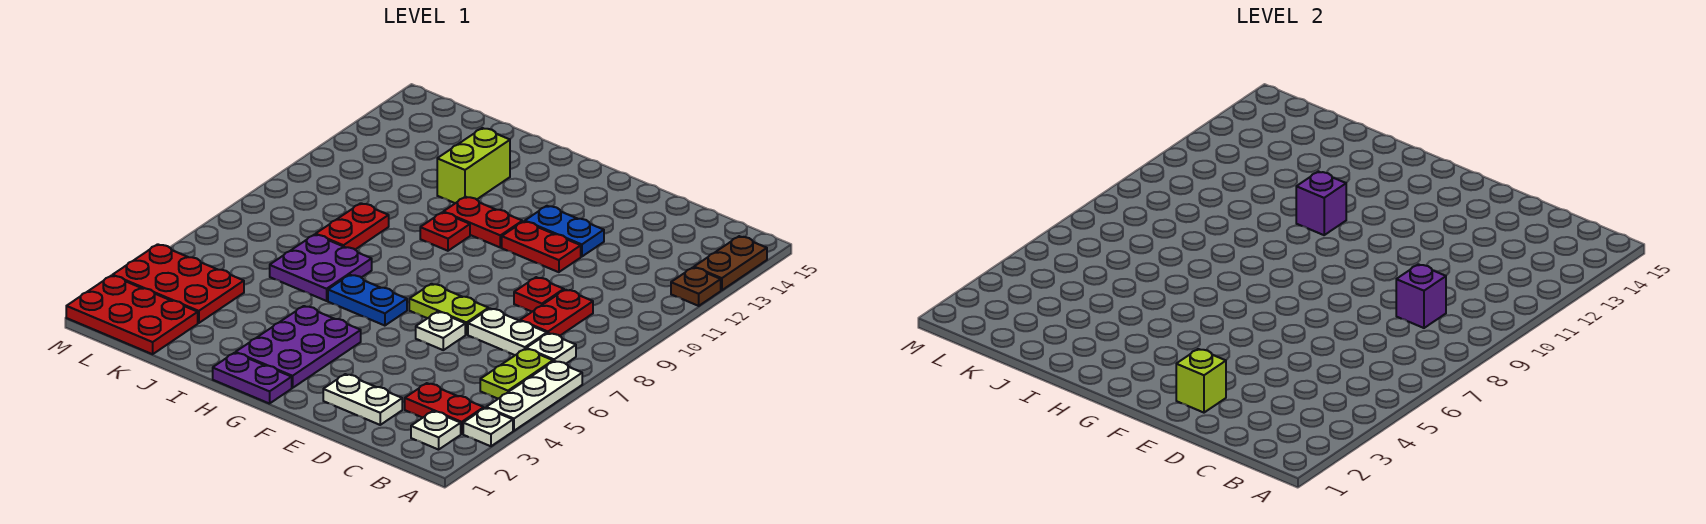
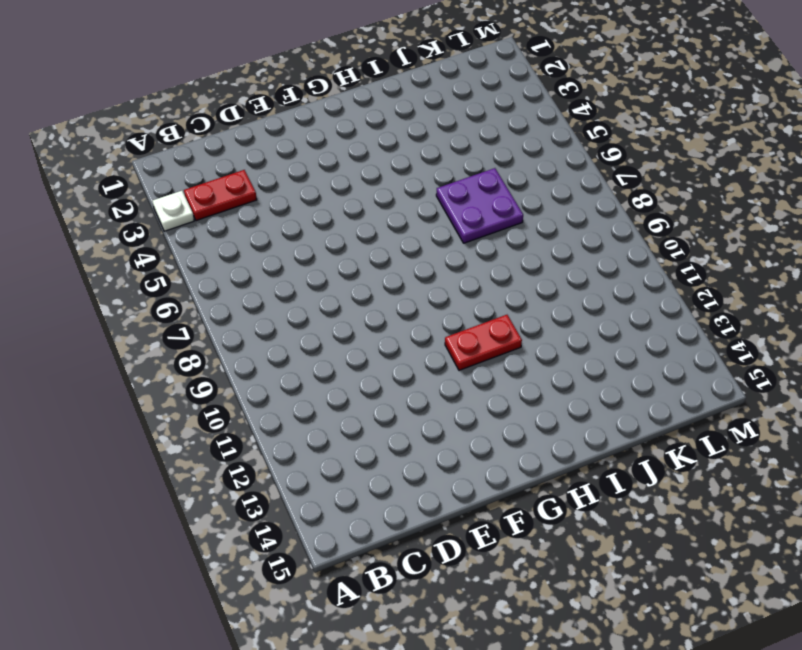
none -> white plate A4:A6 level 1
none -> brown plate A12 level 1
none -> brown plate A13:A14 level 1

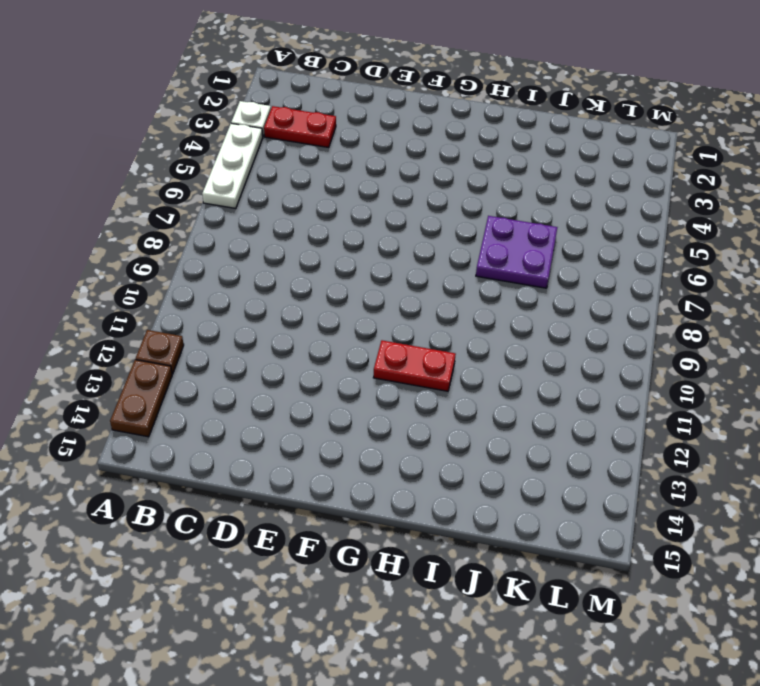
none -> white plate B2 level 1
none -> lime plate B5:B6 level 1
none -> white plate B7 level 1

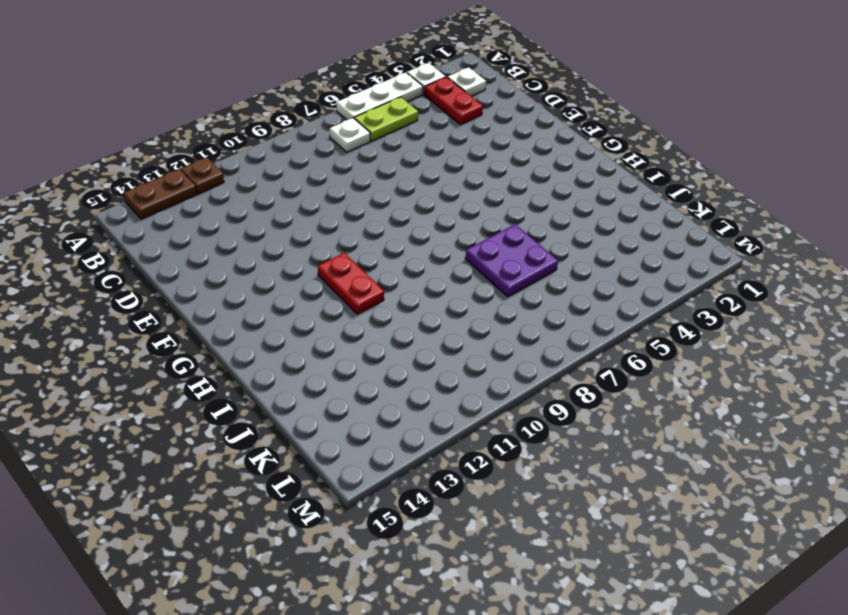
none -> white plate C7:D7 level 1
none -> red plate C8:C9 level 1
none -> white plate D2:E2 level 1

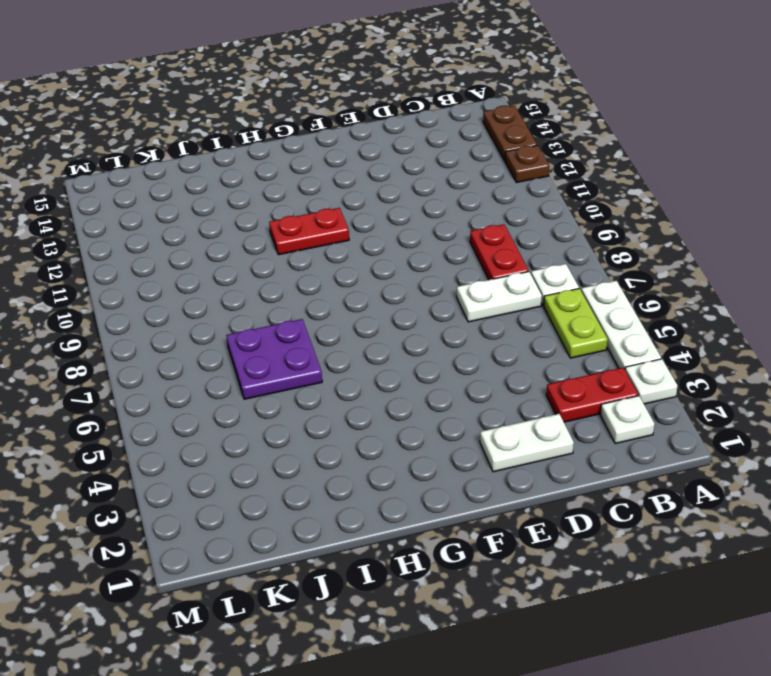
none -> red plate D9 level 1
none -> white plate E6 level 1
none -> lime plate E7:F7 level 1

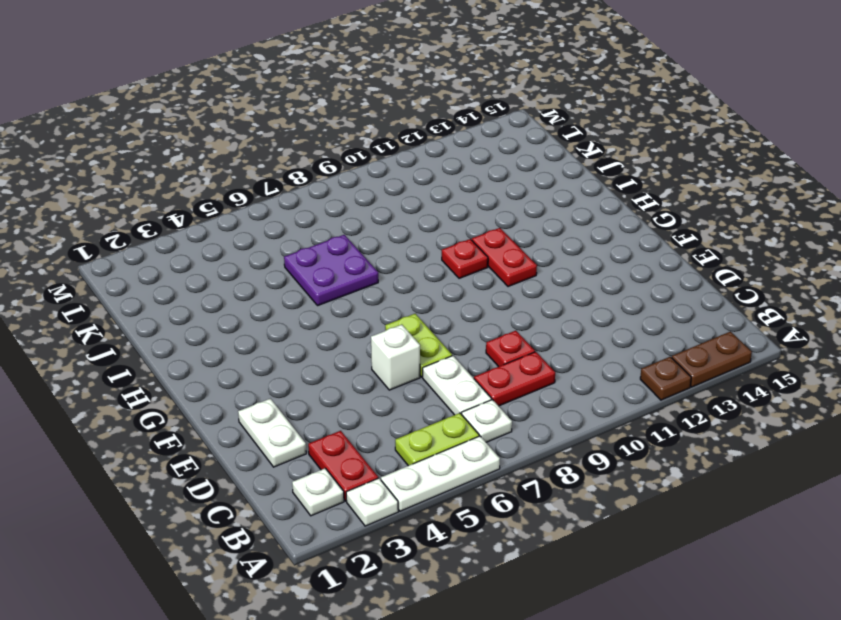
white brick E6 level 1 -> white plate E6 level 1
none -> red plate E11:F11 level 1
none -> blue plate E12:F12 level 1
none -> purple plate G1:H1 level 1

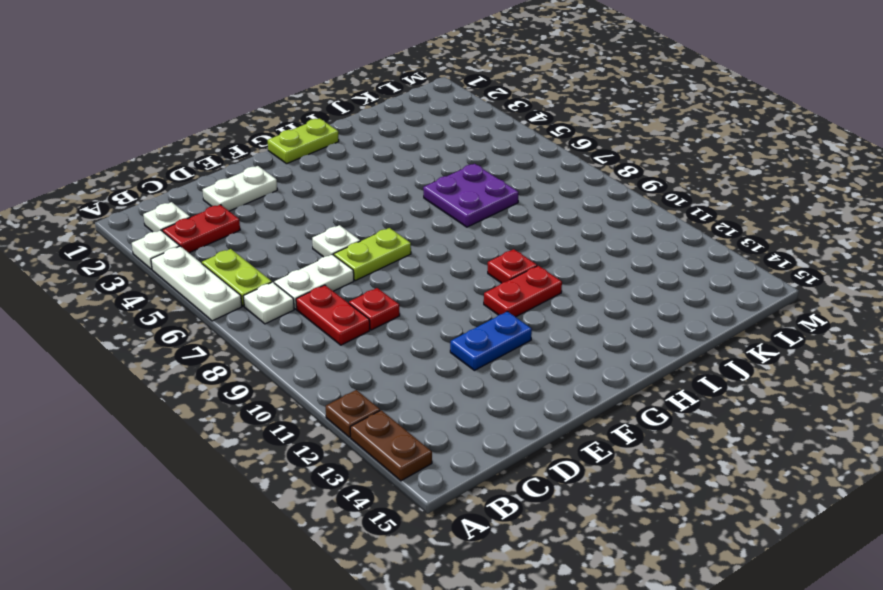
lime plate G1:H1 level 1 -> purple plate G1:H1 level 1
none -> red plate E11:F11 level 1
none -> purple plate G2:H4 level 1
none -> blue plate G6:H6 level 1

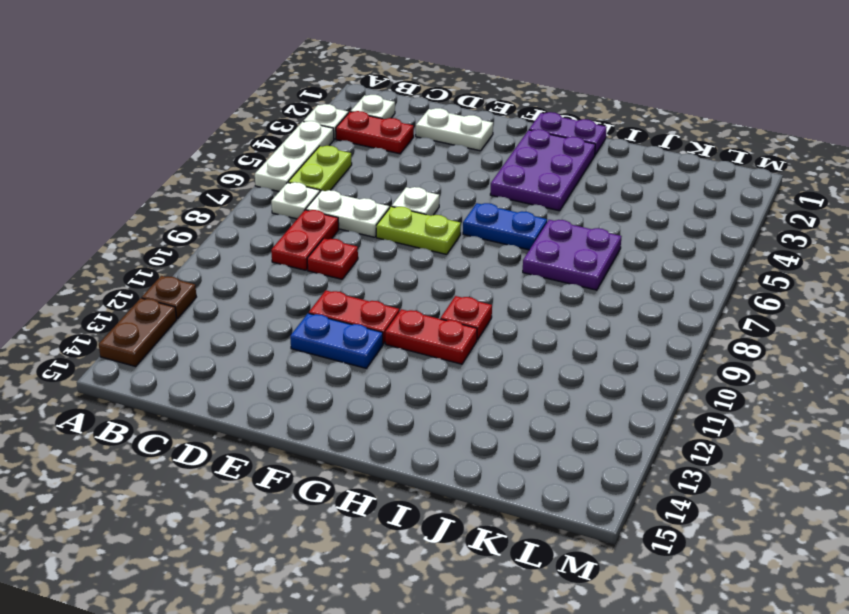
none -> lime brick I12:I13 level 1
none -> red plate J8:J9 level 1
none -> red plate K1:M2 level 1

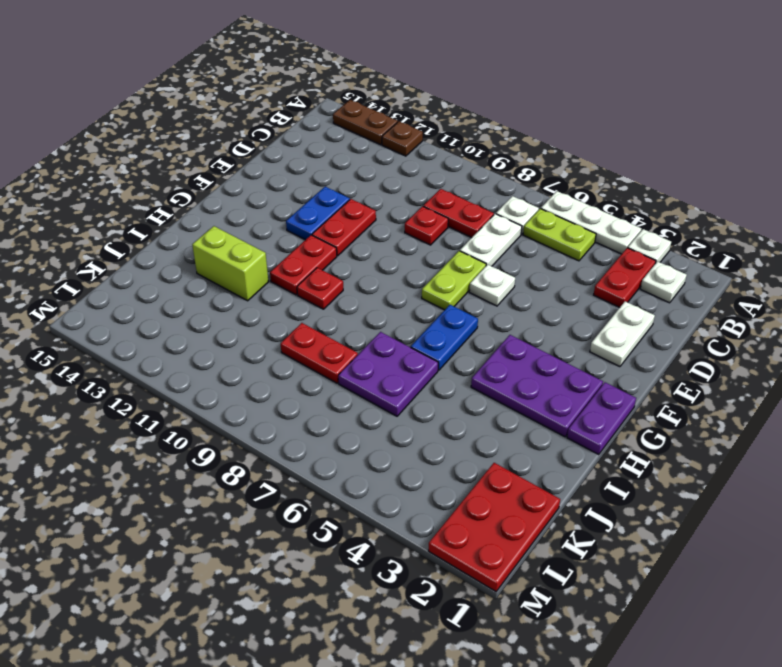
none -> red plate K3:M4 level 1
none -> purple brick C9 level 2
none -> lime brick E2 level 2

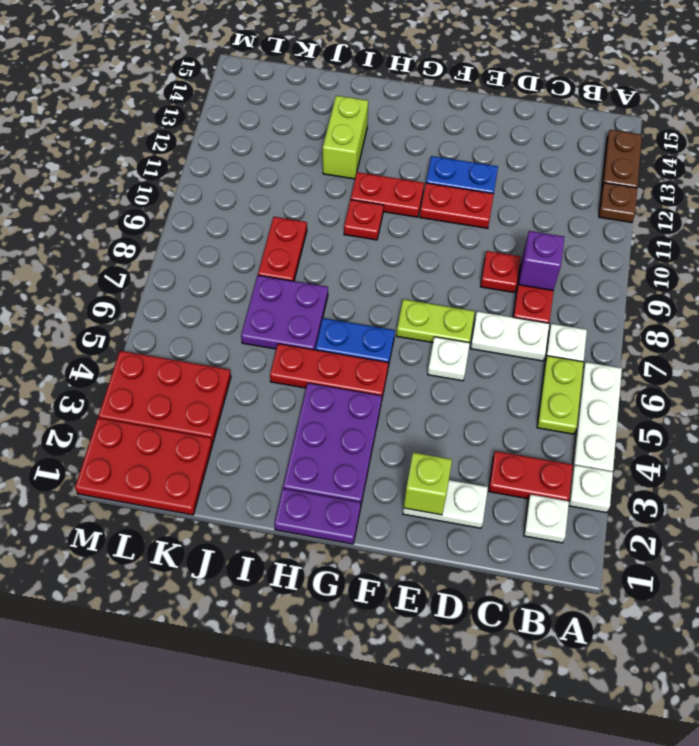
red plate G5:I5 level 1 -> none
none -> purple brick H11 level 2

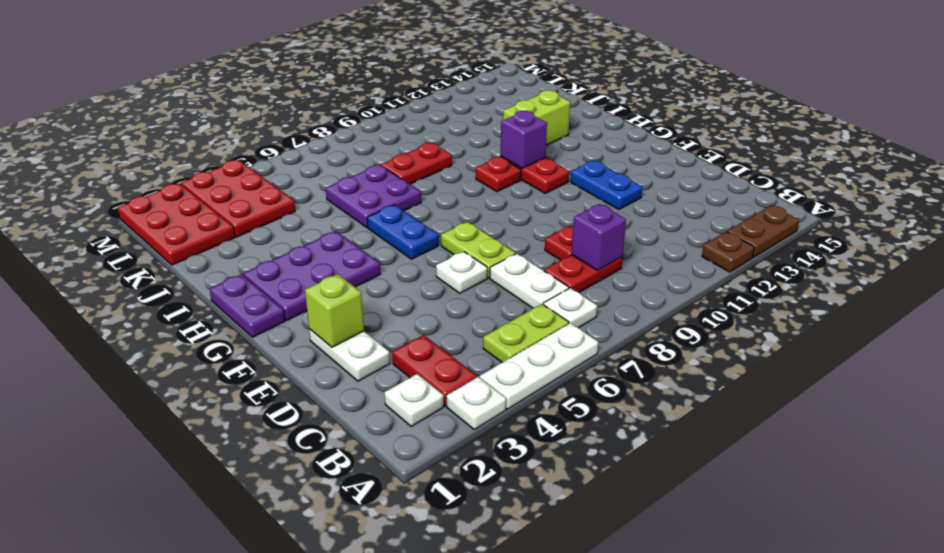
none -> red plate E11:F11 level 1

